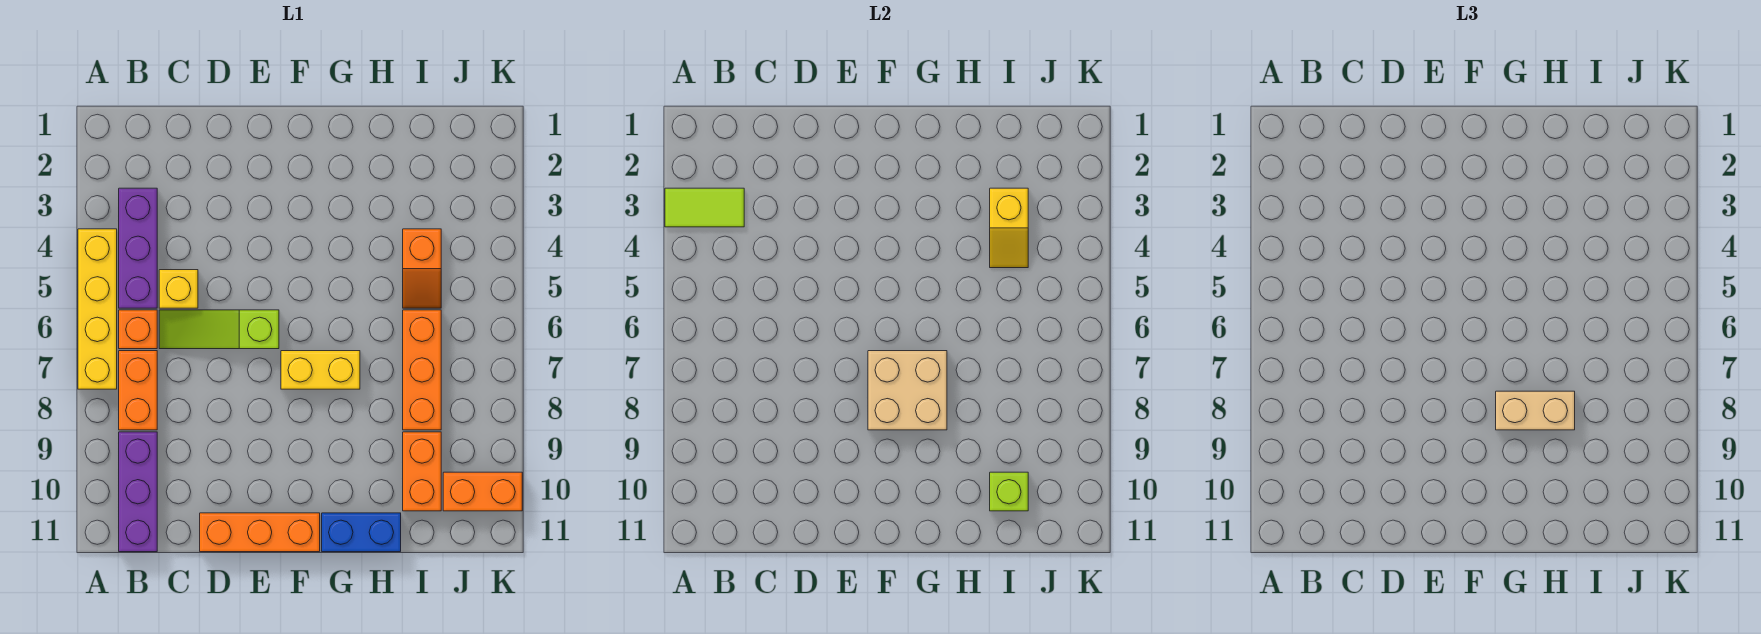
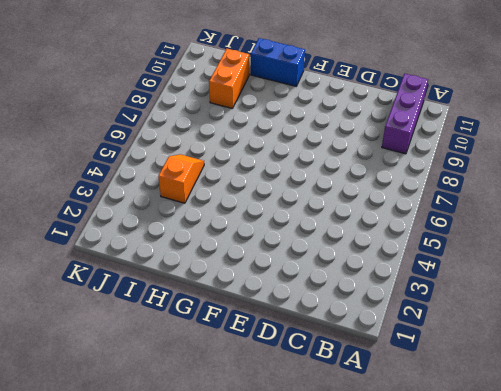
none -> yellow brick A4:A7 level 1
none -> purple brick B3:B5 level 1
none -> orange brick B6 level 1

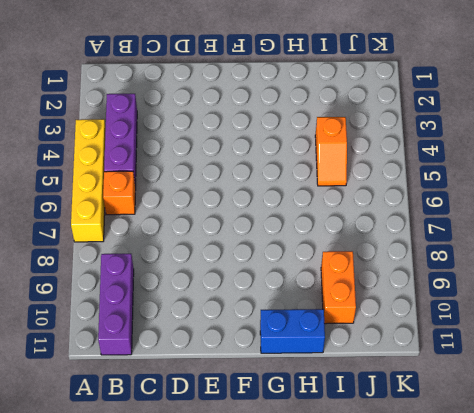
none -> orange brick B7:B8 level 1
none -> yellow brick C5 level 1
none -> lime slope C6:E6 level 1 top E

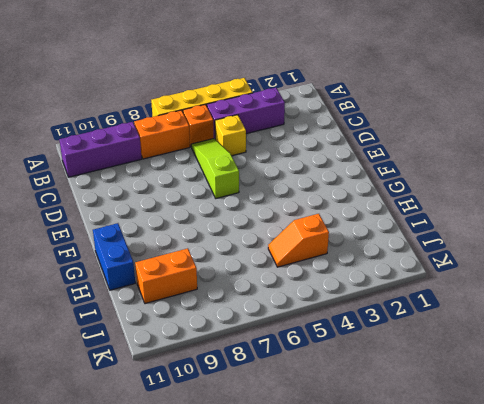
none -> orange brick D11:F11 level 1
none -> yellow brick F7:G7 level 1
none -> orange brick I6:I8 level 1

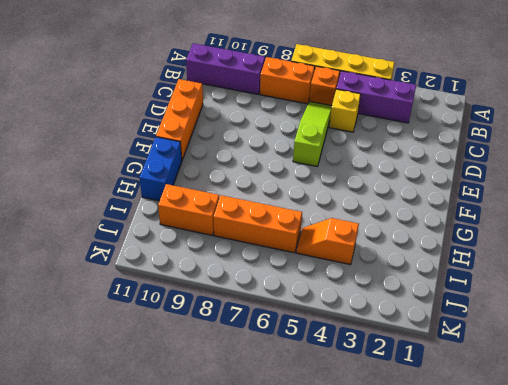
none -> yellow brick F7:G7 level 1
none -> orange brick J10:K10 level 1
none -> lime tile A3:B3 level 2

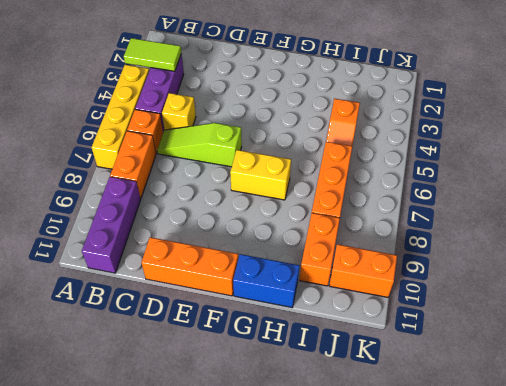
none -> tan brick F7:G8 level 2
none -> yellow slope I3:I4 level 2 top 3
none -> lime brick I10 level 2

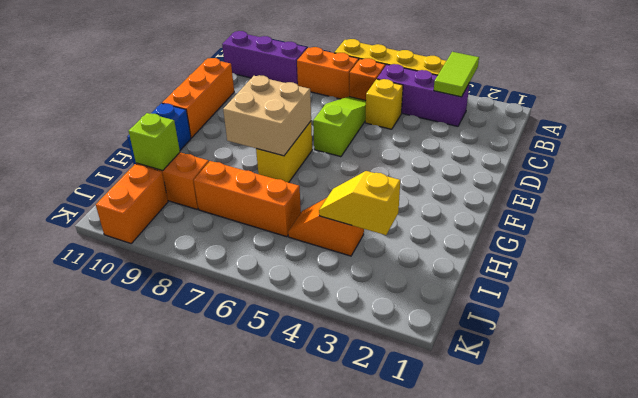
none -> tan brick G8:H8 level 3

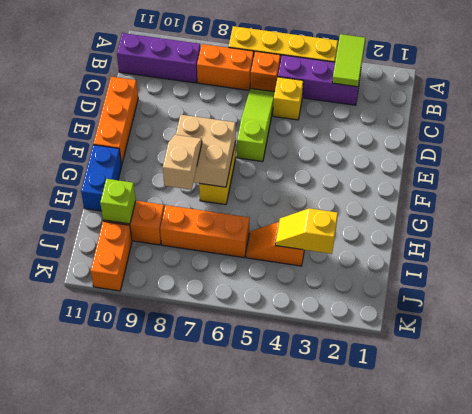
tan slope G8:H8 level 3 top H -> tan brick G8:H8 level 3

